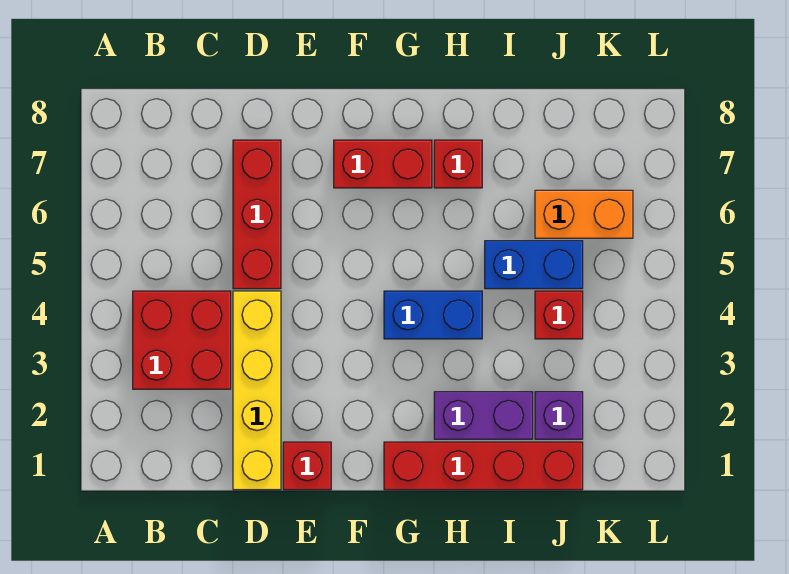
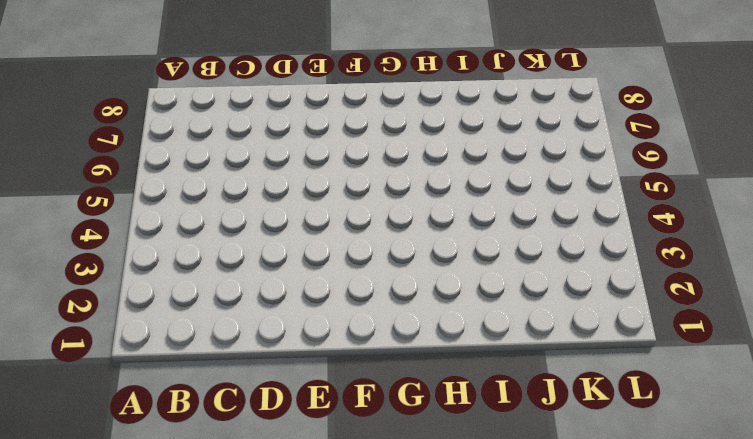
none -> red brick B3:C4 level 1
none -> yellow brick D1:D4 level 1
none -> red brick D5:D7 level 1

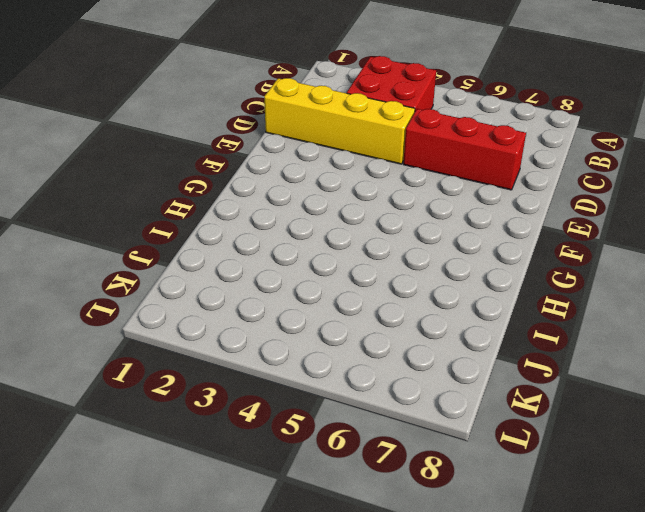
none -> red brick E1 level 1
none -> red brick F7:G7 level 1
none -> red brick G1:J1 level 1

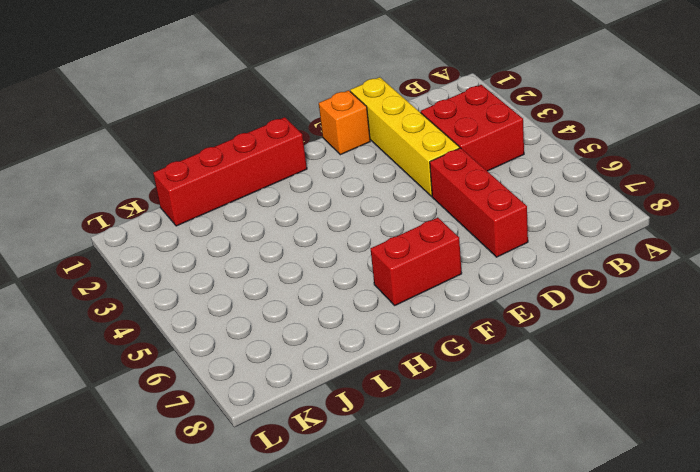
orange brick E1 level 1 -> red brick E1 level 1
none -> blue brick G4:H4 level 1
none -> purple brick H2:I2 level 1
none -> red brick H7 level 1

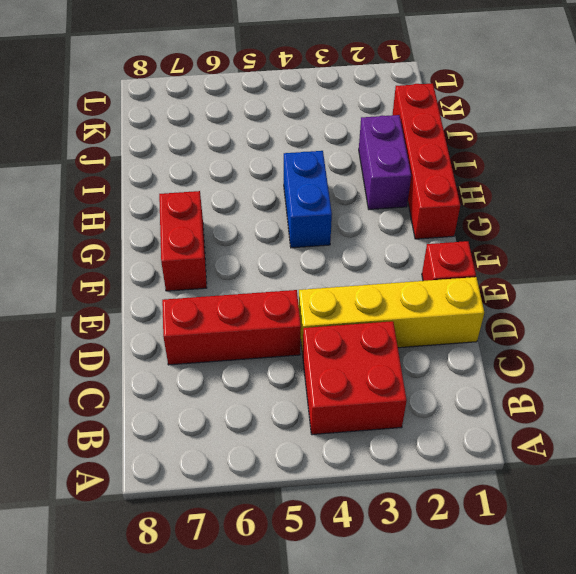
none -> red brick H7 level 1
none -> blue brick I5:J5 level 1
none -> purple brick J2 level 1

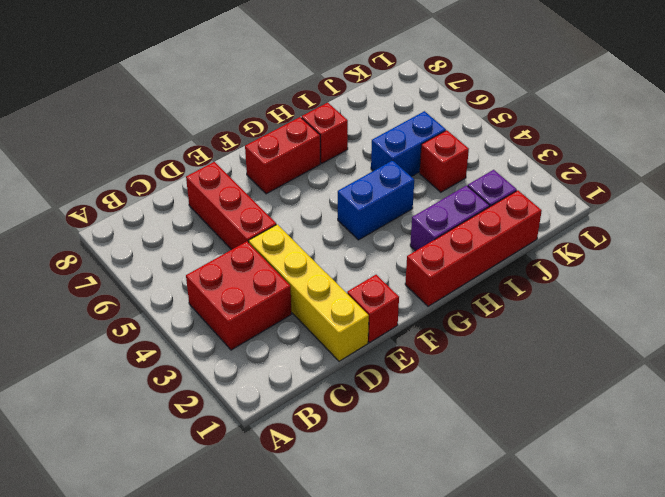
none -> orange brick J6:K6 level 1

